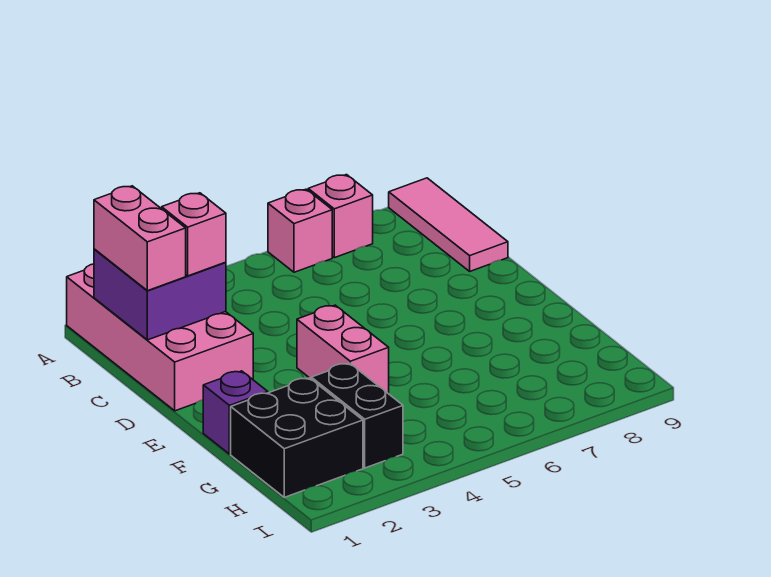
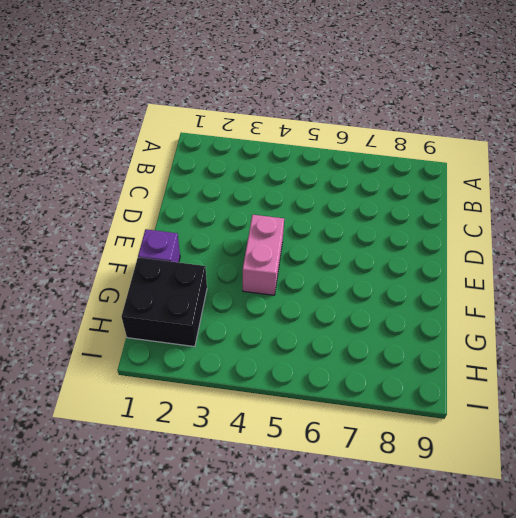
none -> pink brick A1:D2 level 1
none -> pink brick A6 level 1

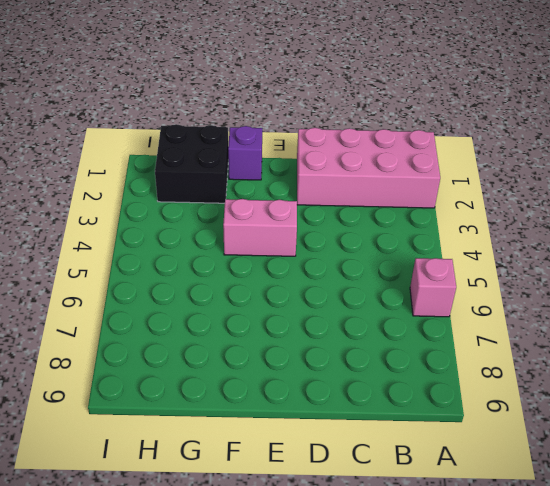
none -> pink brick A7 level 1
none -> pink tile A9:C9 level 1

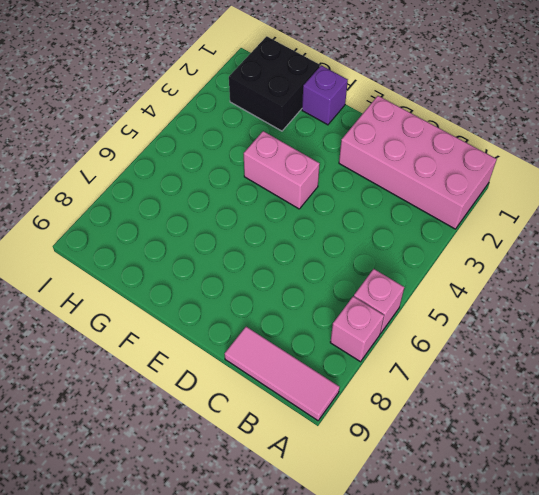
none -> black brick G3:H3 level 1
none -> purple brick B1:C2 level 2

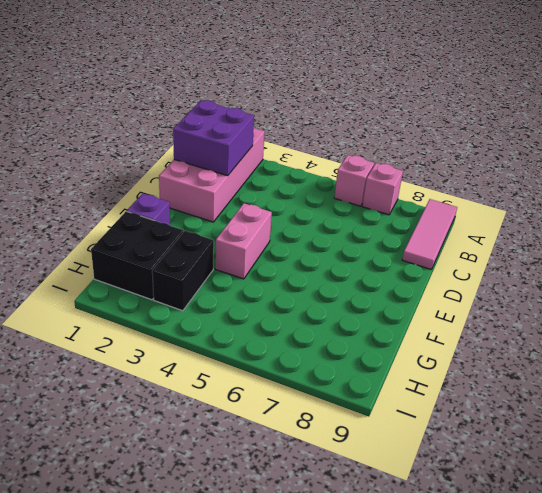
none -> pink brick B1:C1 level 3
none -> pink brick C2 level 3

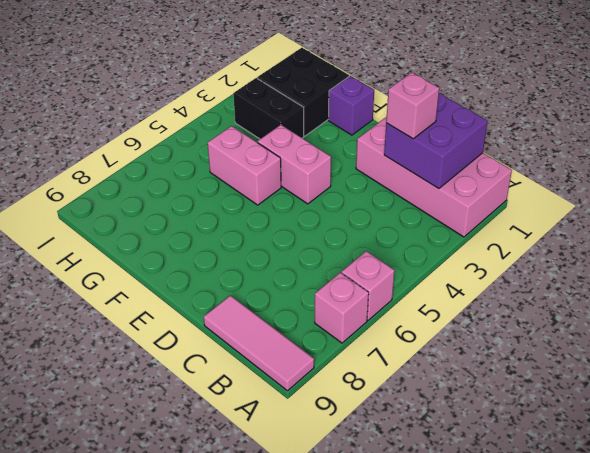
pink brick F5:G5 level 1 -> pink brick B1:C1 level 3

